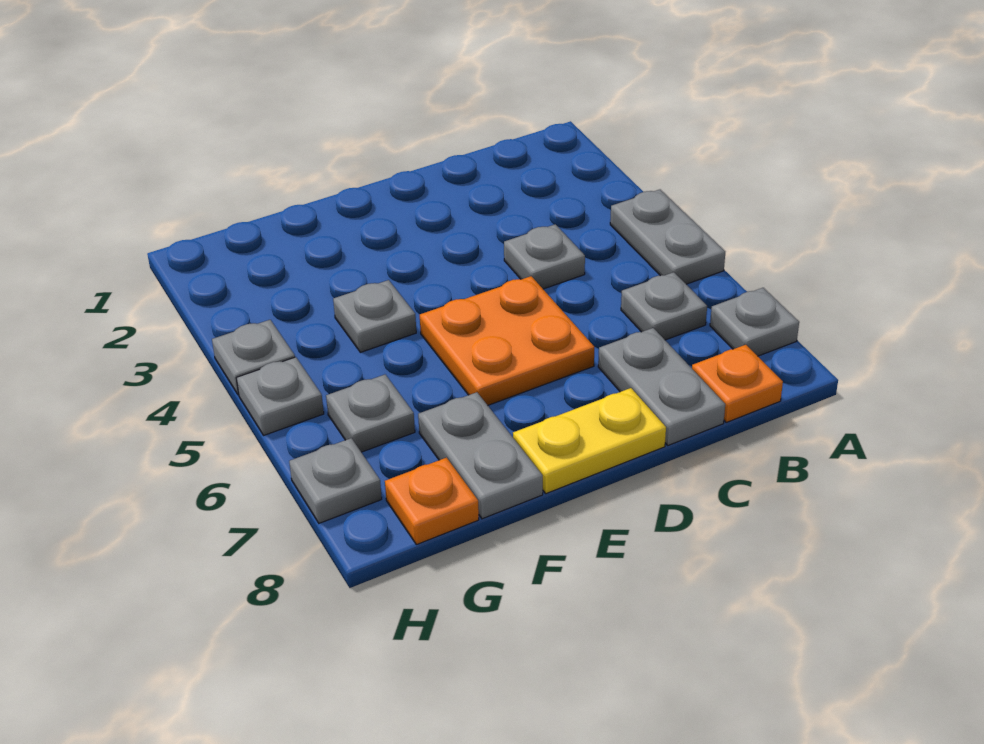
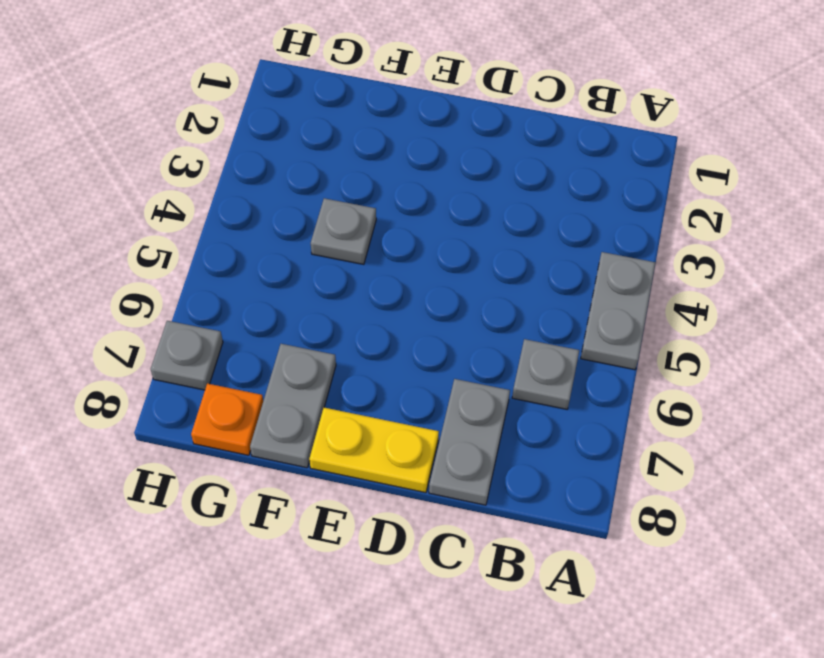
none -> grey plate A7 level 1
none -> orange plate B8 level 1
none -> grey plate C4 level 1

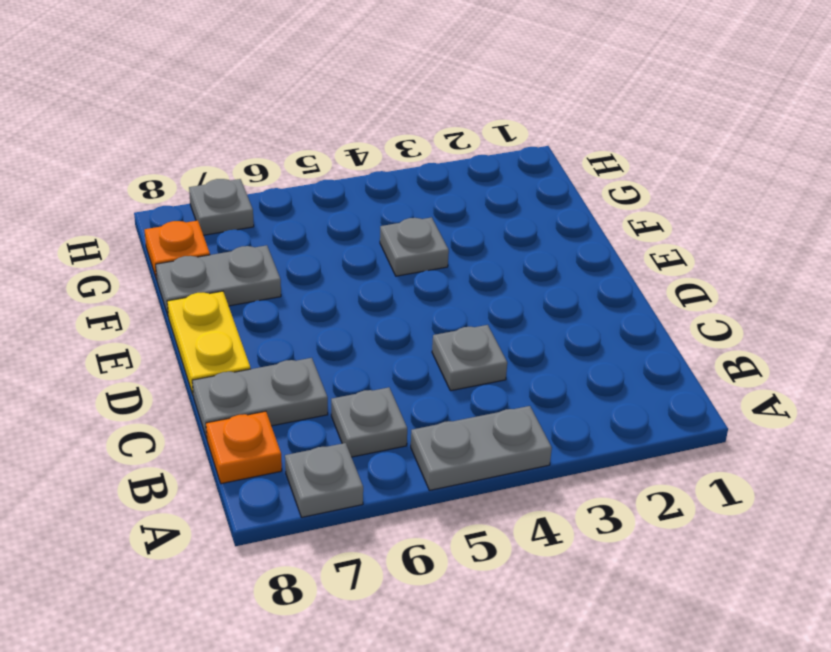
none -> orange plate D5:E6 level 1
none -> grey plate G6 level 1
none -> grey plate H4 level 1

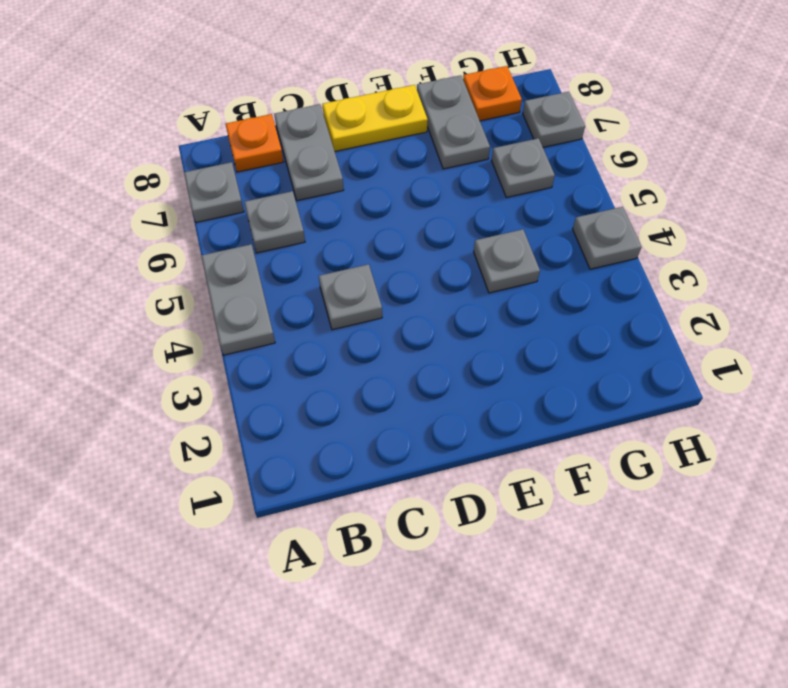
none -> orange plate D5:E6 level 1
none -> grey plate H5 level 1

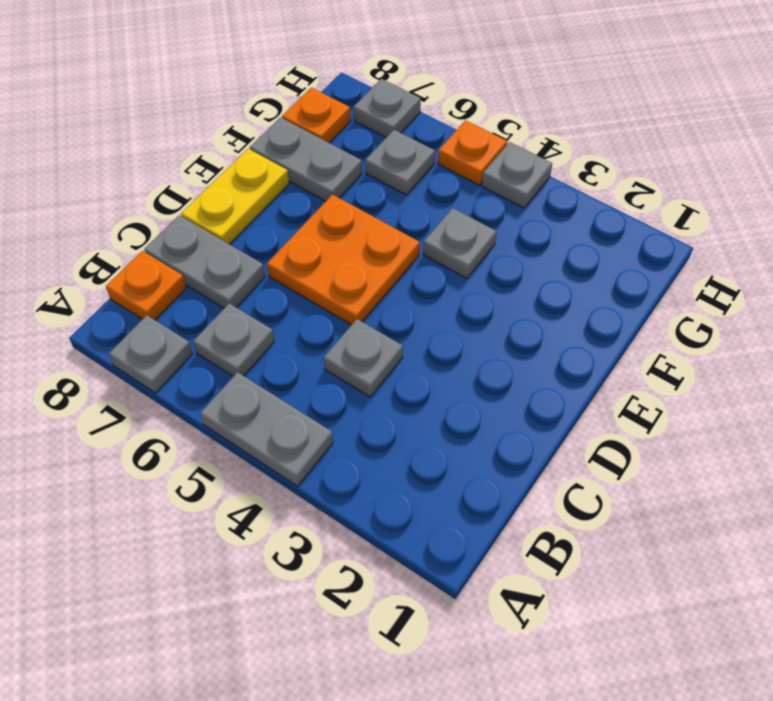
orange plate H5 level 1 -> grey plate H5 level 1

